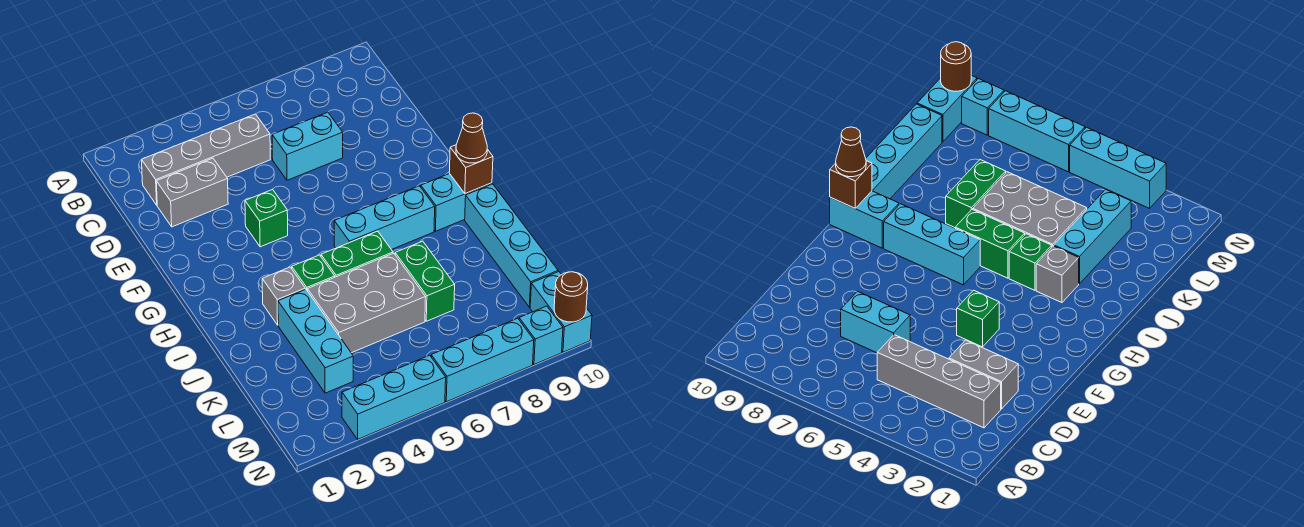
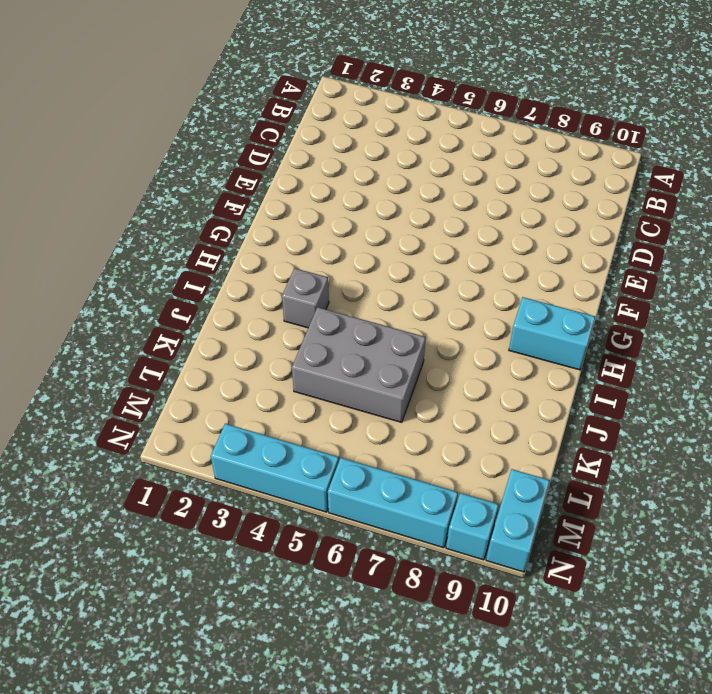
none -> grey brick C2:C5 level 1
none -> grey brick D2:D3 level 1
none -> cyan brick D6:D7 level 1

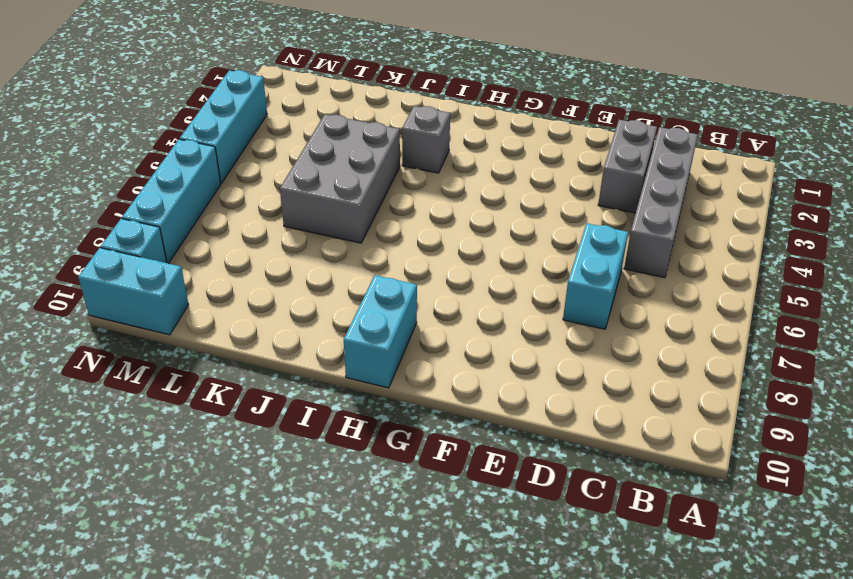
none -> green brick F4 level 1
none -> cyan brick H6:H8 level 1
none -> green brick I4 level 1

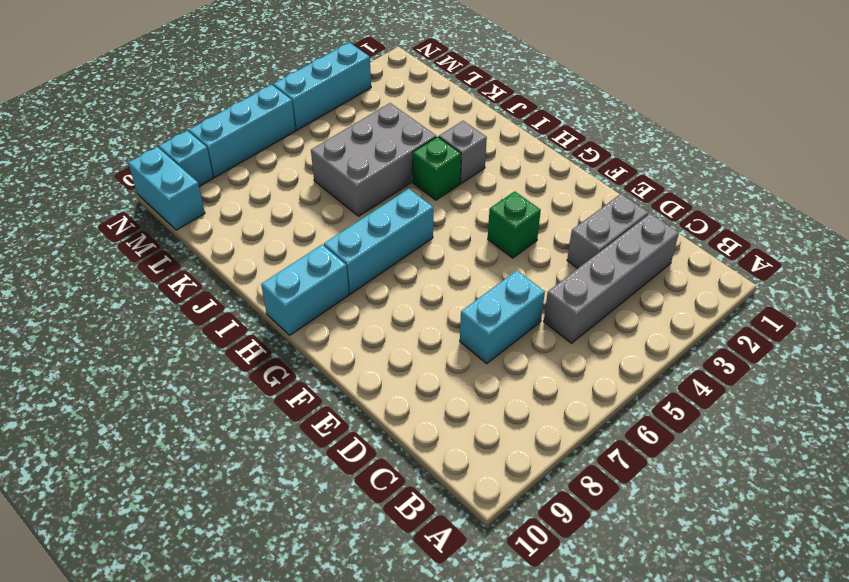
none -> green brick I5:I6 level 1
none -> cyan brick I10:L10 level 1
none -> cyan brick J3:L3 level 1

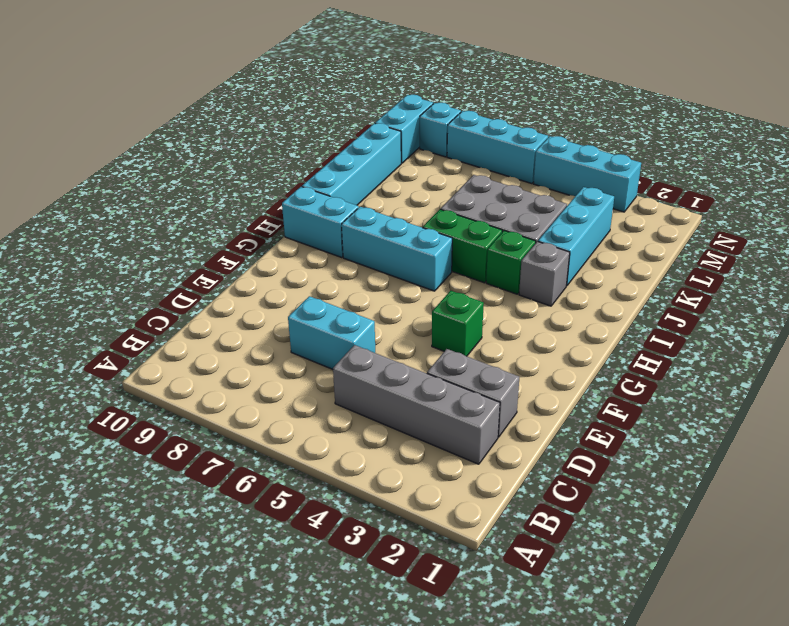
none -> green brick J7:K7 level 1
none -> brown brick H10 level 2
none -> brown round brick N10 level 2

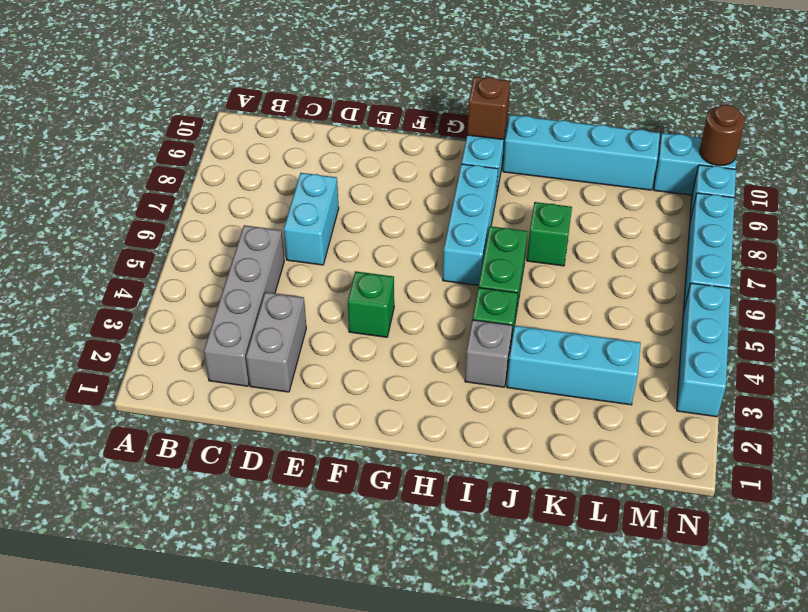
green brick J7 level 1 -> green brick J7:K7 level 1
none -> grey brick J4:K6 level 1
none -> brown cone H10 level 3

